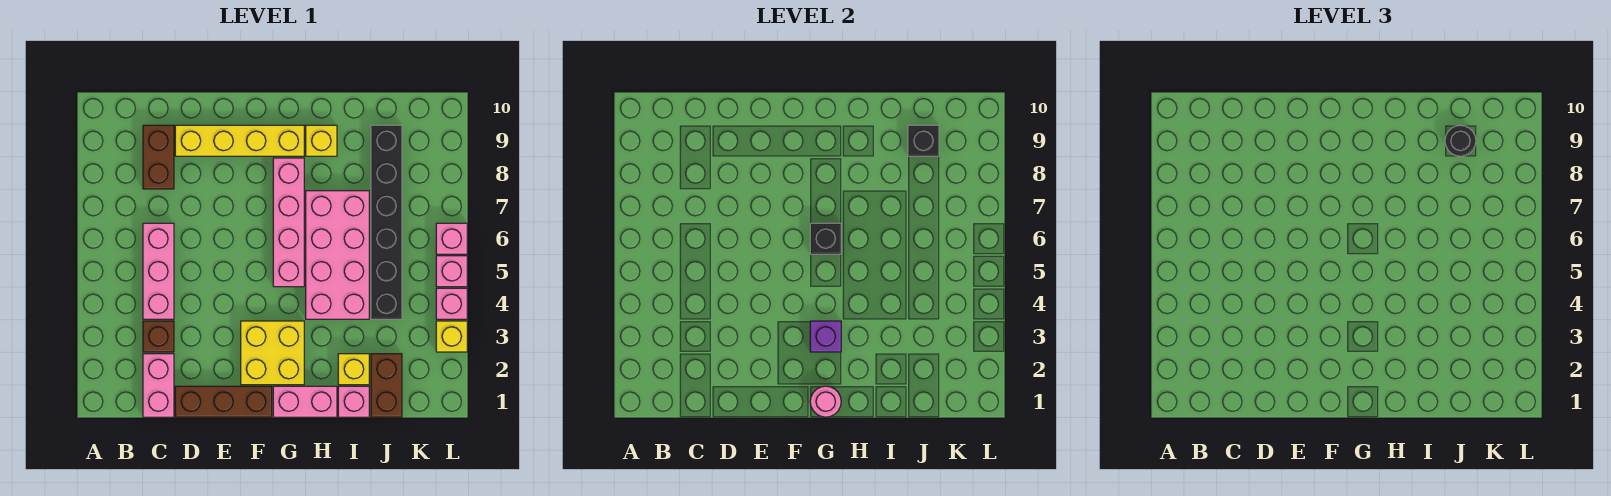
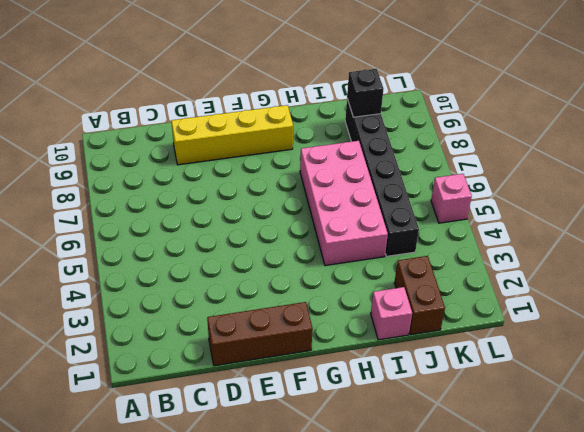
none -> pink brick C1:C2 level 1
none -> brown brick C3 level 1
none -> pink brick C4:C6 level 1

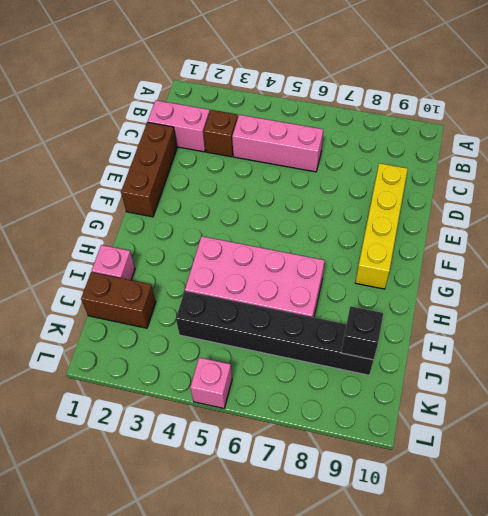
none -> brown brick C8:C9 level 1
none -> yellow brick F2:G3 level 1
none -> pink brick G1:H1 level 1

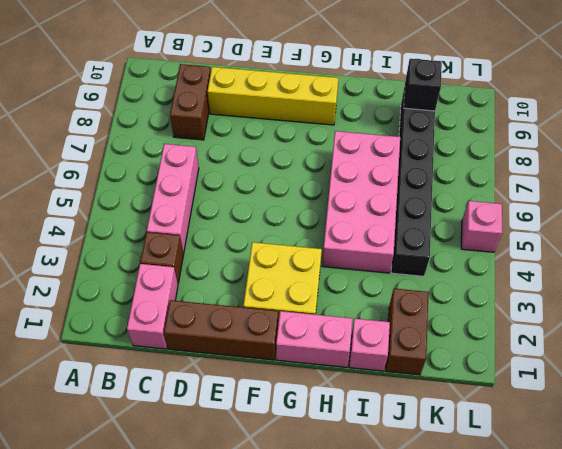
none -> pink brick G5:G8 level 1
none -> yellow brick H9 level 1
none -> yellow brick I2 level 1

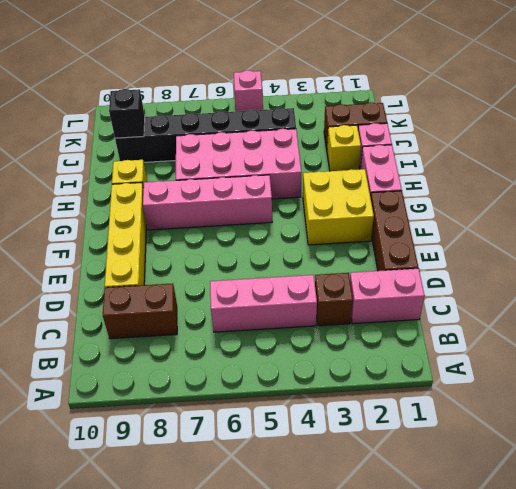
none -> yellow brick L3 level 1
none -> pink brick L4 level 1
none -> pink brick L6 level 1

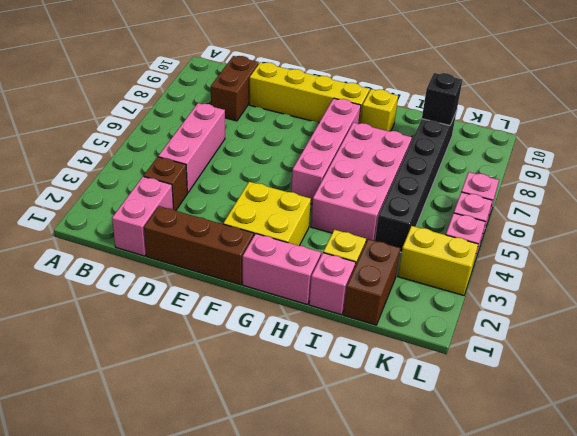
yellow brick K3:L3 level 1 -> yellow brick L3 level 1
none -> pink round brick G1 level 2
none -> purple brick G3 level 2
none -> black brick G6 level 2

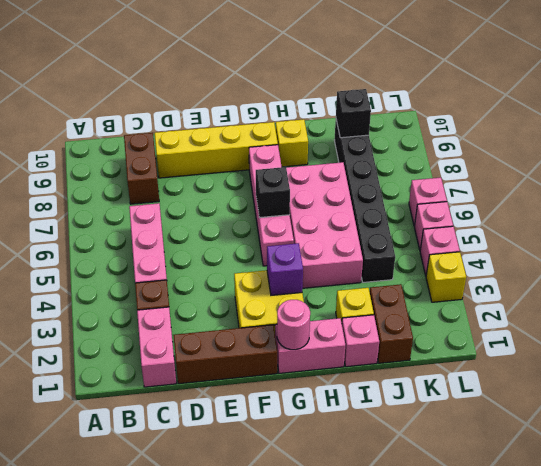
none -> black round brick J9 level 3

